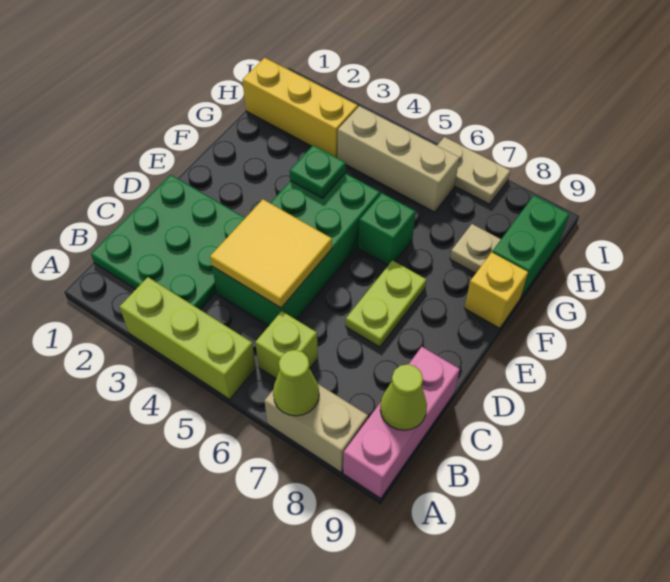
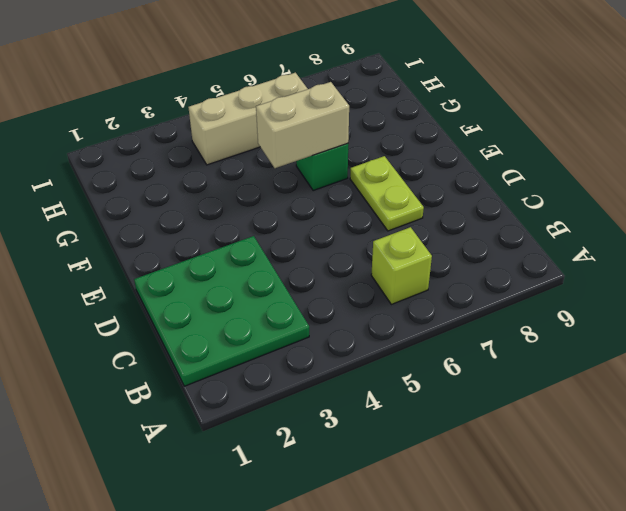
tan brick F5:F6 level 2 -> tan brick A7:A8 level 1
none -> lime brick A3:A5 level 1
none -> pink brick A9:C9 level 1
none -> green brick C4:F5 level 1

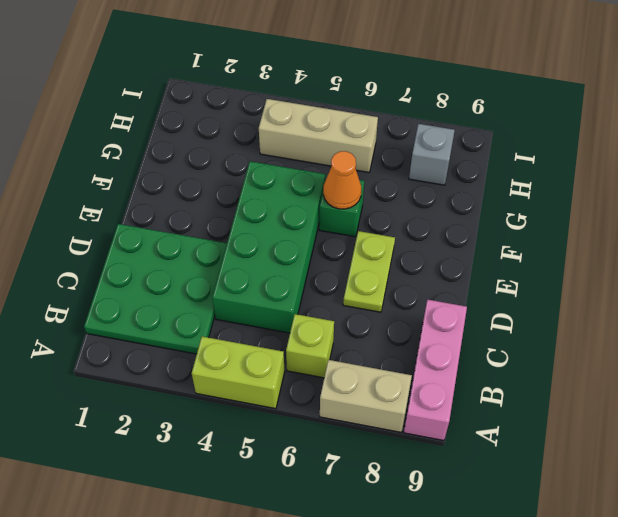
lime brick A4:A5 level 1 -> lime brick A3:A5 level 1
orange cone F6 level 2 -> none
grey brick H8 level 1 -> none
none -> yellow brick F9 level 1
none -> tan plate G8 level 1
none -> green brick G9:H9 level 1

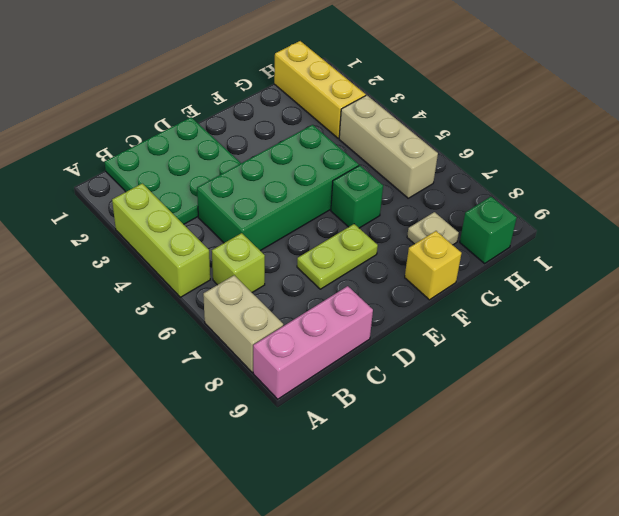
green brick H9 level 1 -> green brick G9:H9 level 1
none -> tan plate I6:I7 level 1
none -> lime cone A7 level 2
none -> lime cone B9 level 2

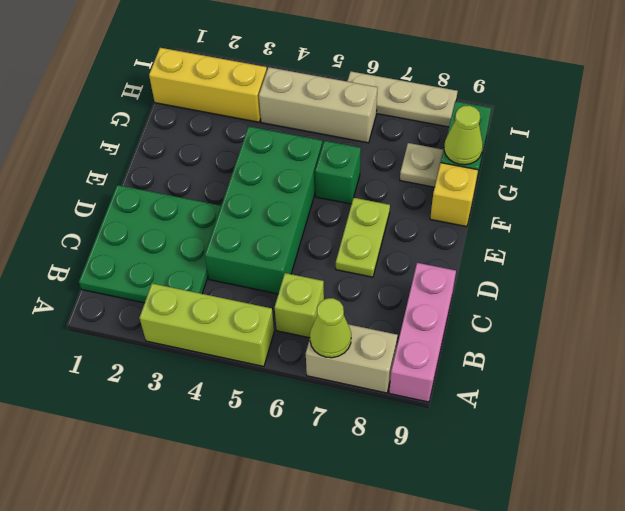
lime cone G9 level 2 -> lime cone B9 level 2
tan plate I6:I8 level 1 -> tan plate I6:I7 level 1
none -> yellow tile C4:D5 level 2
none -> green plate F4 level 2

